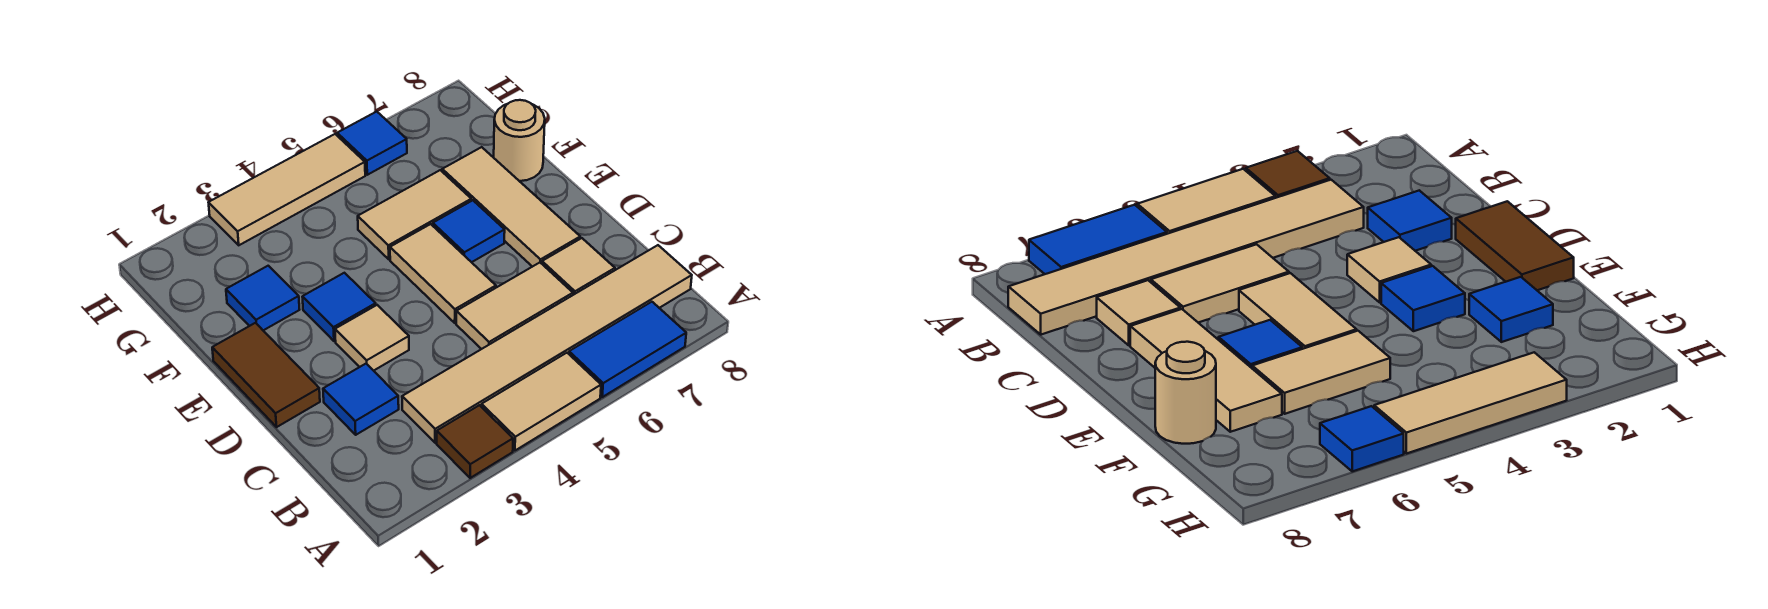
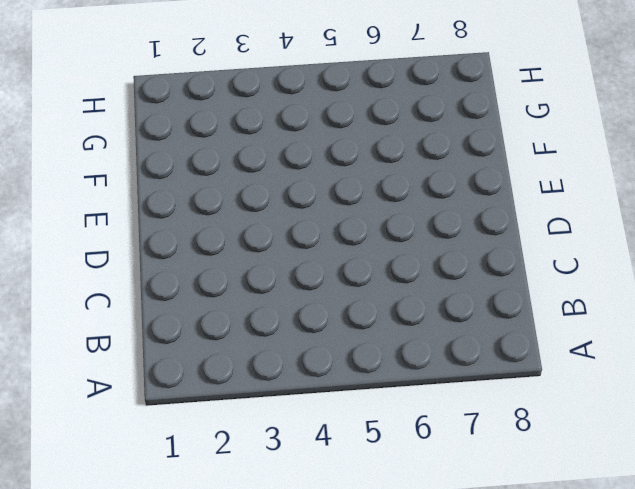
none -> brown tile A3 level 1
none -> tan tile A4:A5 level 1
none -> blue tile A6:A7 level 1

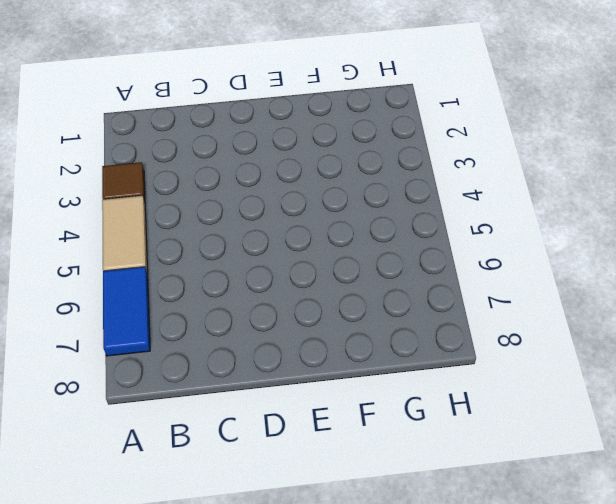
none -> tan tile B3:B8 level 1
none -> blue tile C2 level 1
none -> tan tile C5:C6 level 1

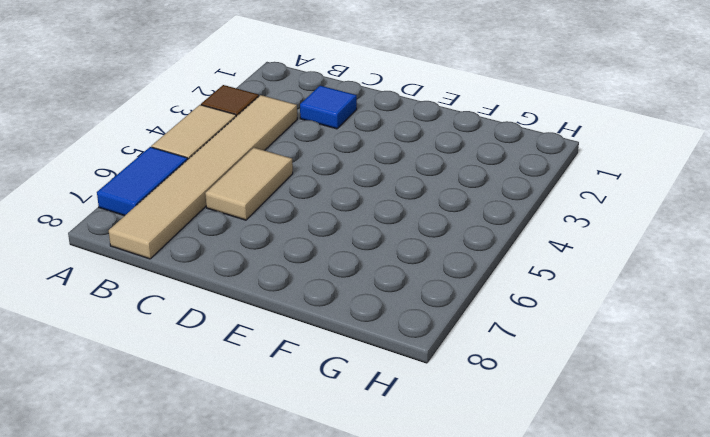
none -> tan tile C7 level 1
none -> brown tile D1:E1 level 1
none -> tan tile D3 level 1

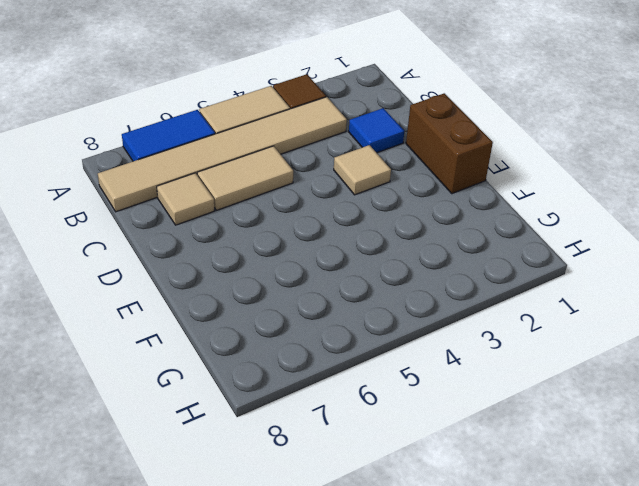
brown brick D1:E1 level 1 -> brown tile D1:E1 level 1
none -> tan tile D5:E5 level 1
none -> tan tile D7:F7 level 1
none -> blue tile E3 level 1

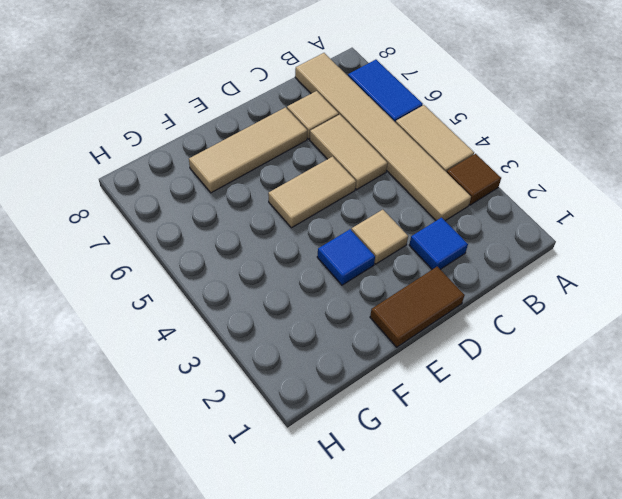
none -> blue tile E6 level 1
none -> blue tile F2 level 1
none -> tan tile F5:F6 level 1

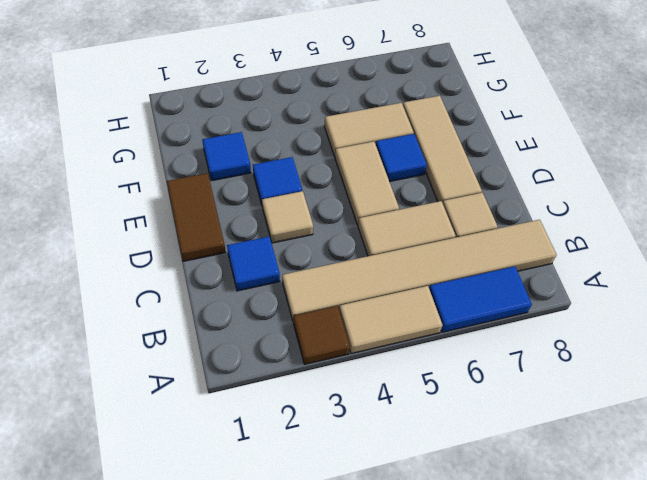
none -> tan round brick F8 level 1
none -> tan tile H3:H5 level 1
none -> blue tile H6 level 1

